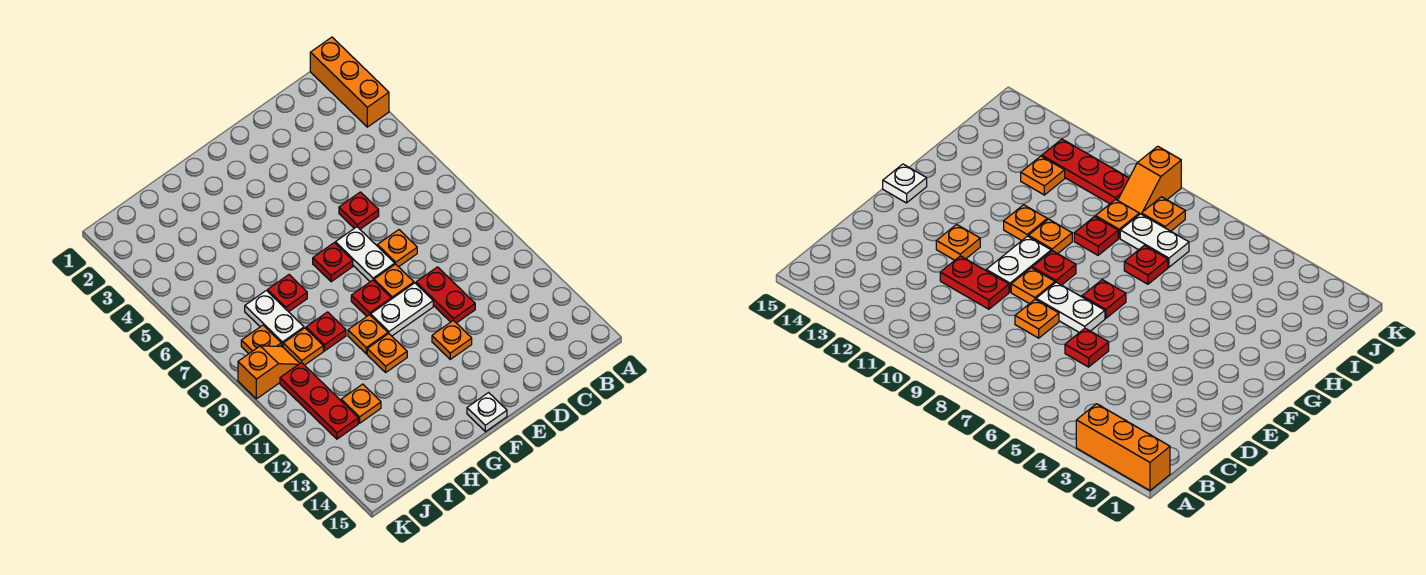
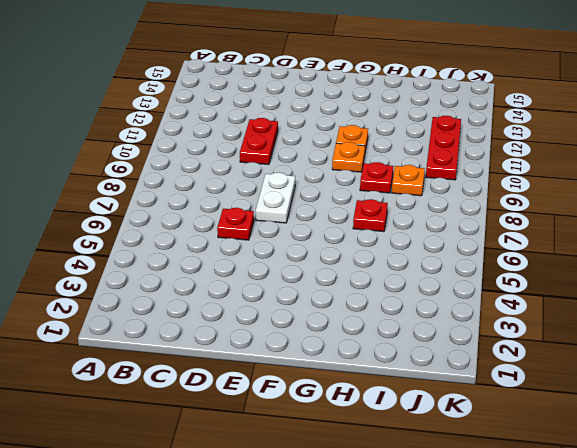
none -> orange brick A1:A3 level 1
none -> orange plate D8 level 1
none -> orange plate E9 level 1

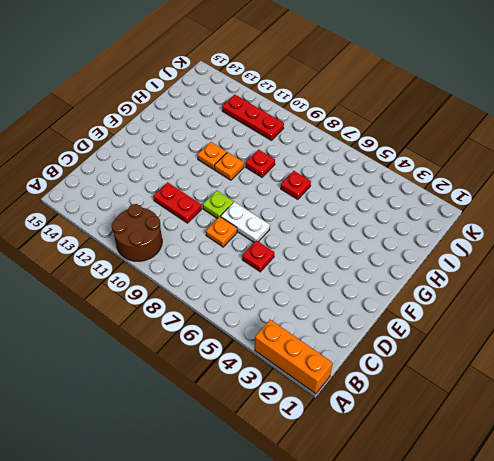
brown round brick A10:B11 level 1 -> none
lime plate E9 level 1 -> orange plate E9 level 1
none -> white plate E10:F10 level 1
none -> orange plate E12 level 1
none -> red plate F7 level 1

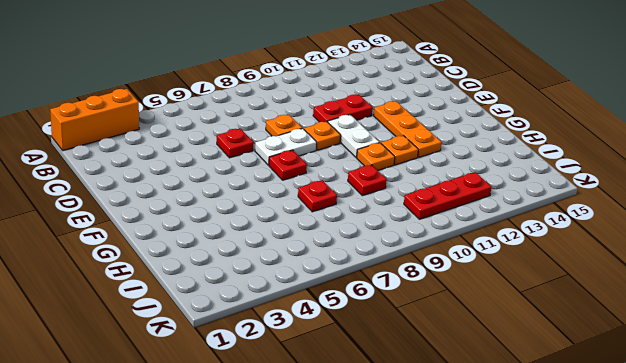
orange plate E12:G12 level 1 -> orange plate E12 level 1
none -> red plate F9 level 1
none -> white plate F15 level 1
none -> white plate I7:I8 level 1

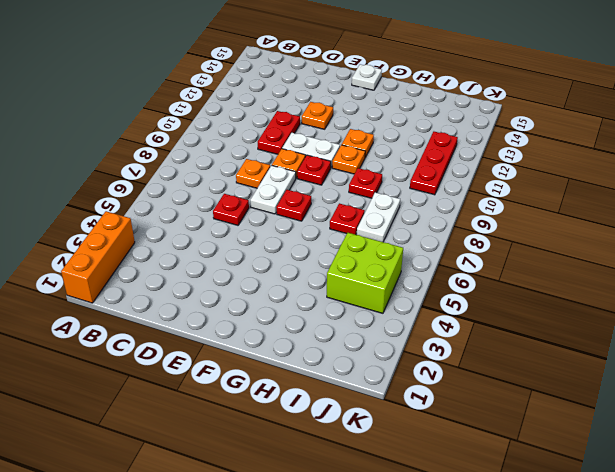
lime brick I4:J5 level 1 -> none
none -> orange plate I9 level 1
none -> orange plate I12 level 1
none -> orange plate J8 level 1

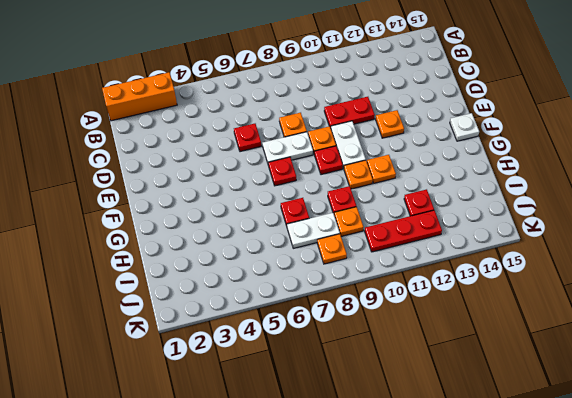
red plate I12 level 1 -> orange plate I12 level 1
none -> orange slope J9:K9 level 1 top K

